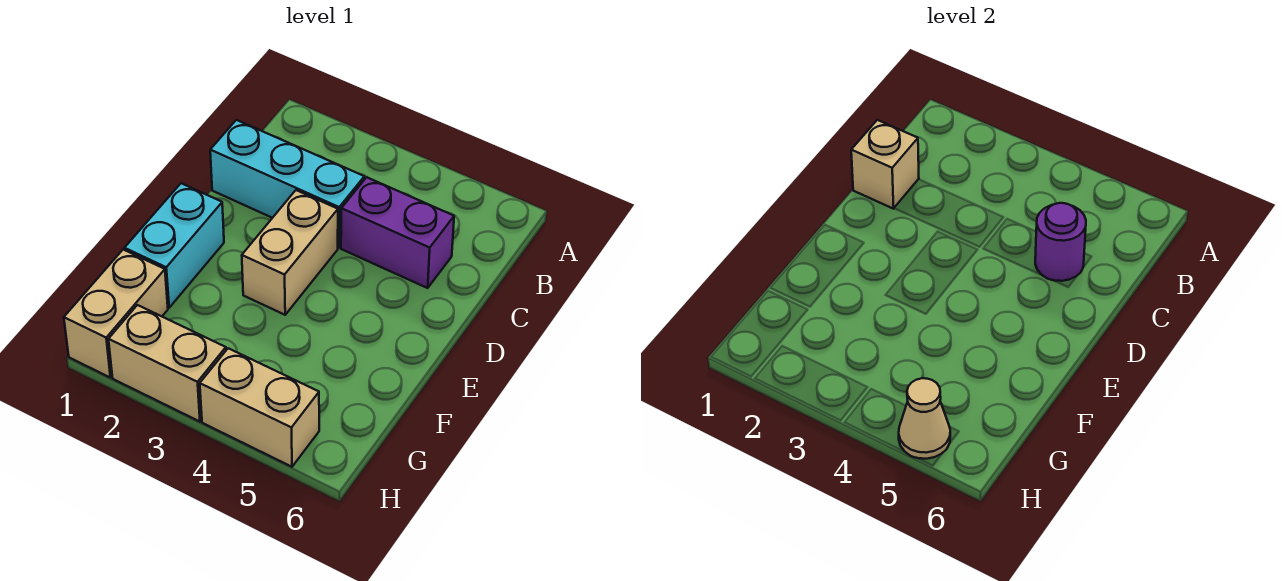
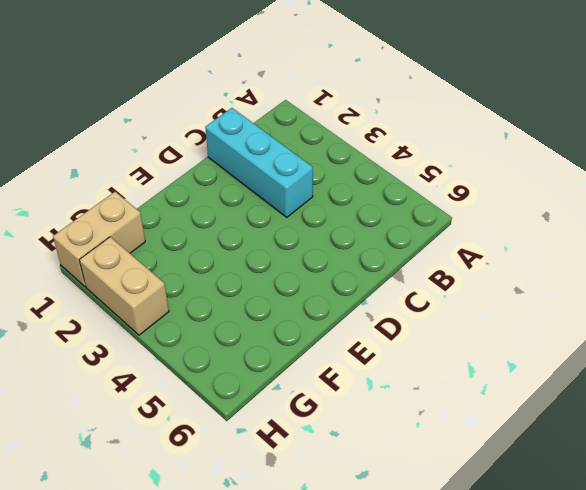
none -> purple brick C4:C5 level 1
none -> tan brick D3:E3 level 1

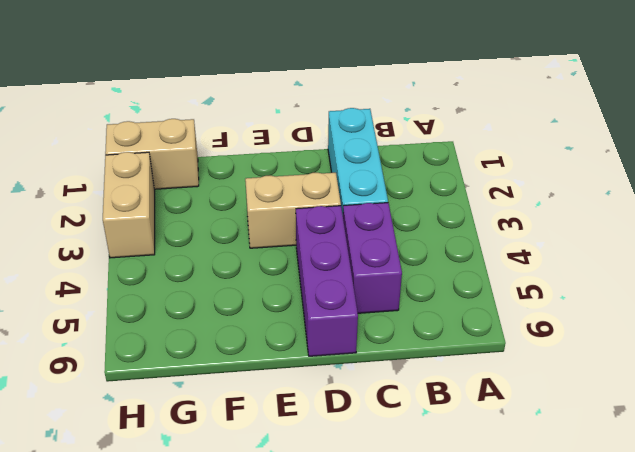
purple brick D4:D6 level 1 -> none
none -> cyan brick E1:F1 level 1
none -> tan brick H4:H5 level 1

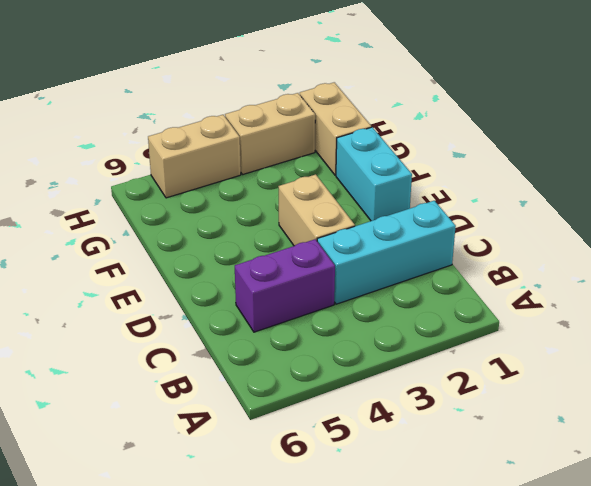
none -> tan brick C1 level 2
none -> purple round brick C5 level 2

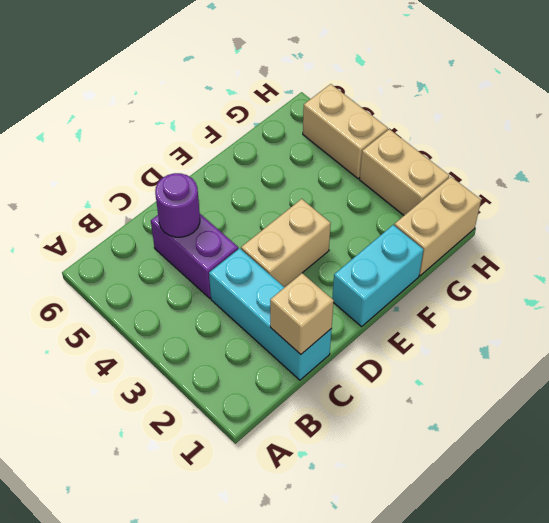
none -> tan cone H5 level 2

